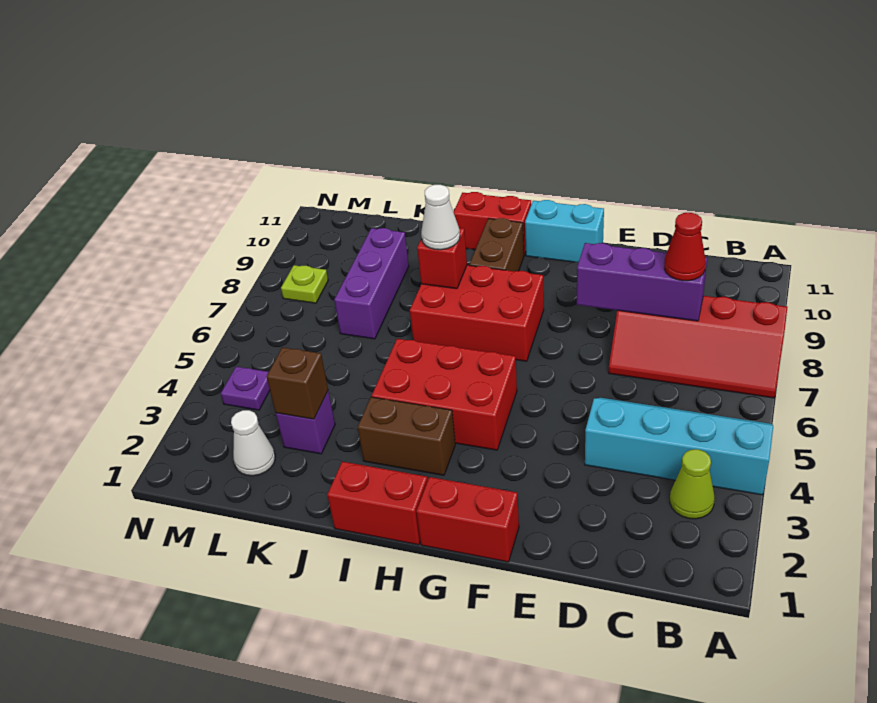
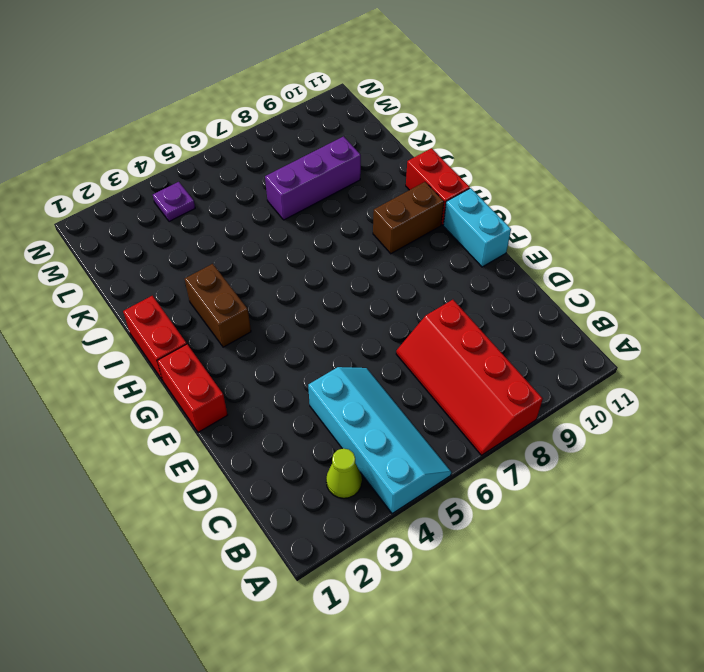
none -> red brick G4:I5 level 1
none -> red brick G7:I8 level 1
none -> purple brick K3 level 1

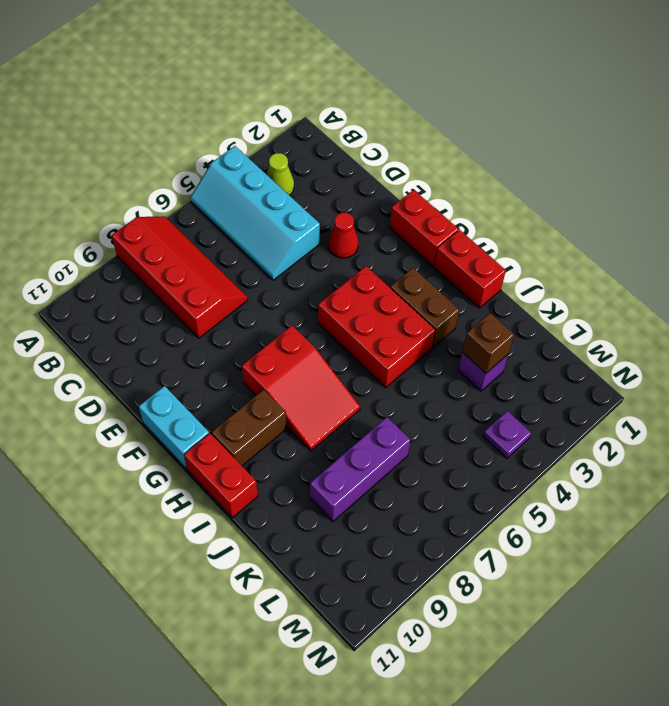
red cone E3 level 1 -> red cone C8 level 3
red slope G7:I8 level 1 top G -> red brick G7:I8 level 1
none -> white cone L2 level 1
none -> lime plate M8 level 1
none -> purple brick C8:E8 level 2

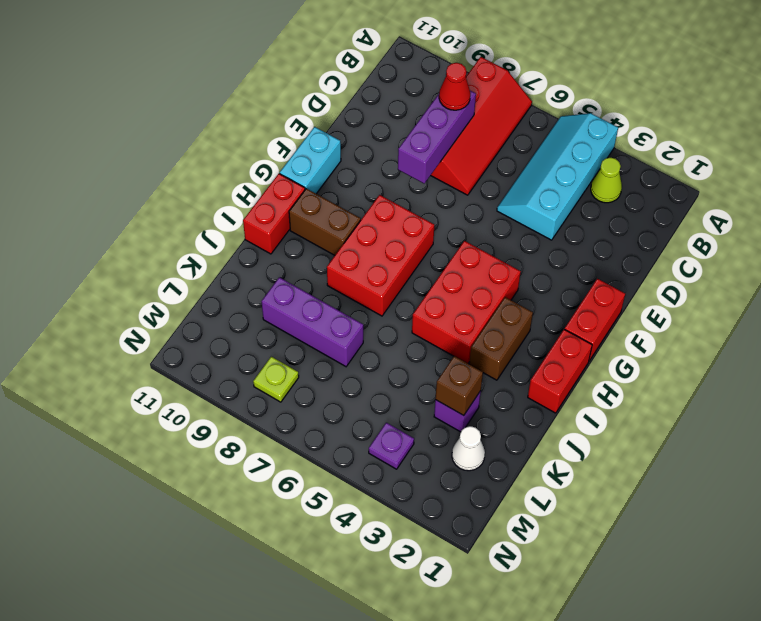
none -> red brick I8 level 2
none -> white cone I8 level 3

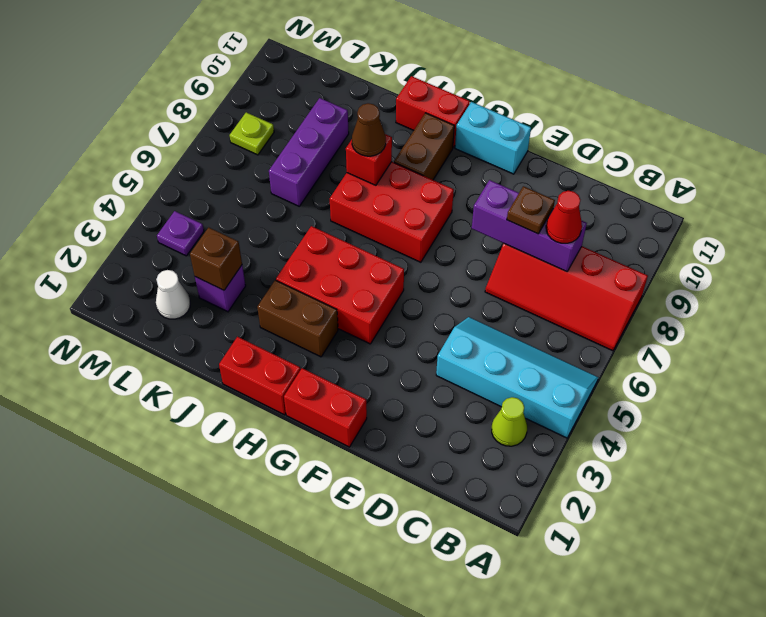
brown plate D8 level 3 -> none
brown cone I8 level 3 -> white cone I8 level 3

